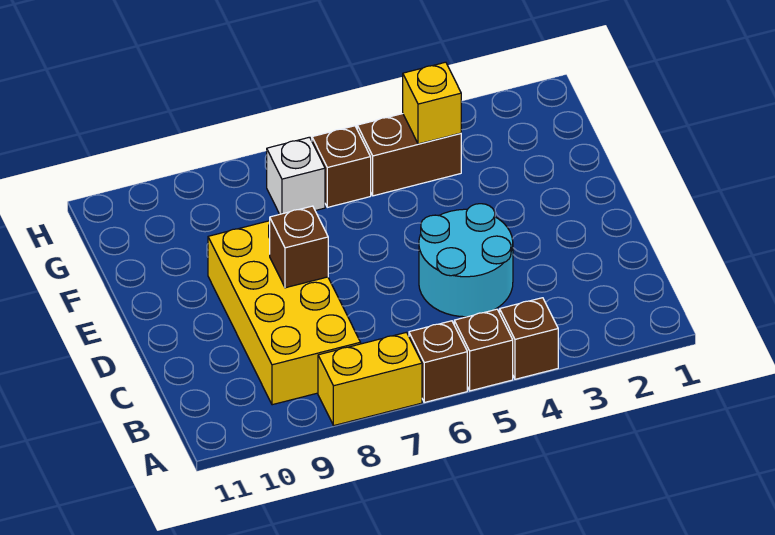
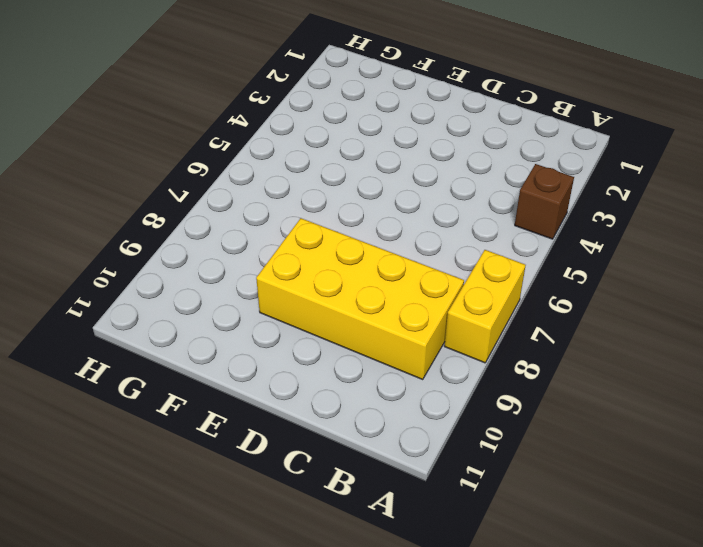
none -> brown brick A5 level 1
none -> brown brick A6 level 1

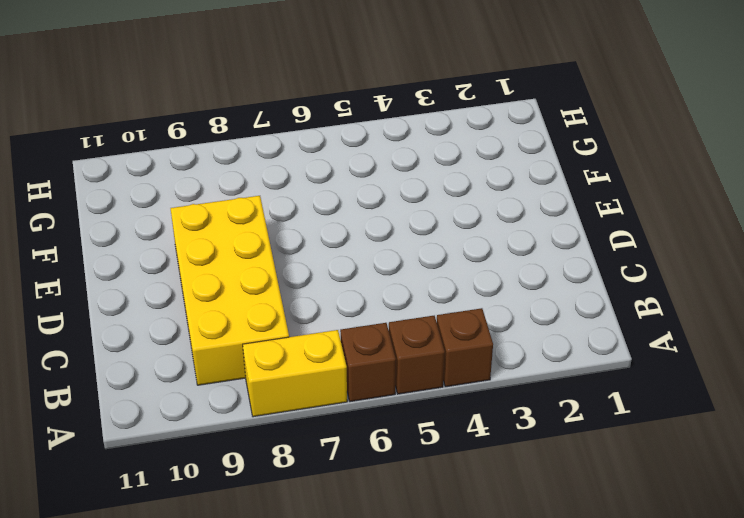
none -> cyan round brick C4:D5 level 1
none -> brown brick G4:G5 level 1

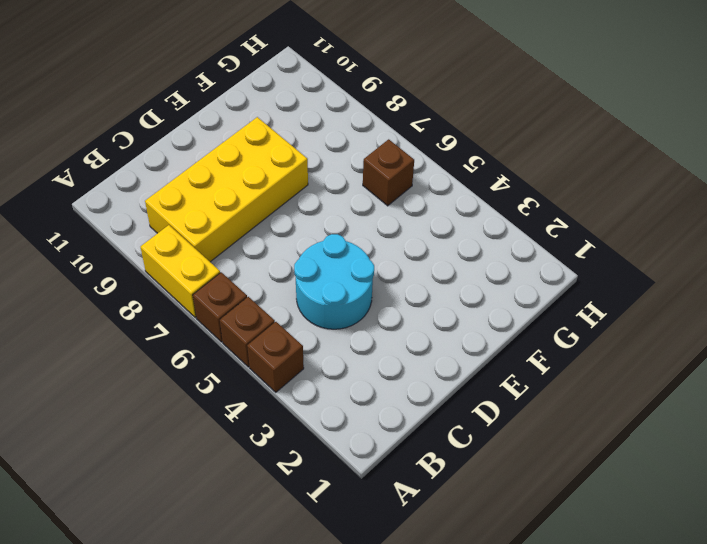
none -> brown brick G4:G5 level 1
none -> white brick G7 level 1

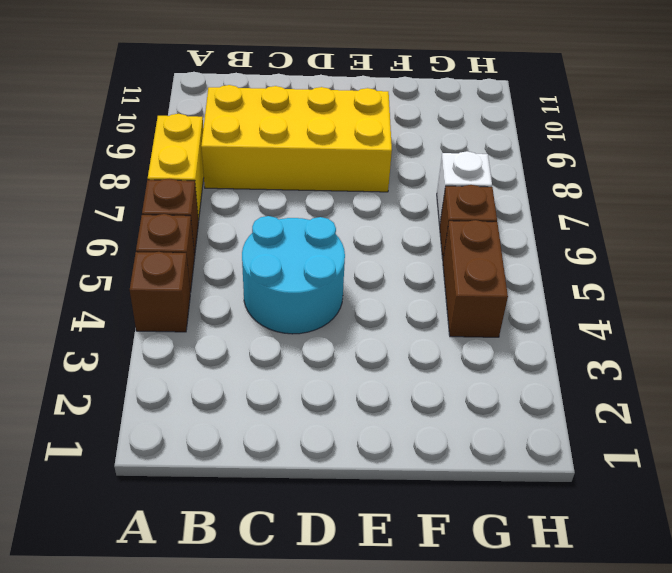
none -> brown brick D8 level 2
none -> yellow brick G4 level 2

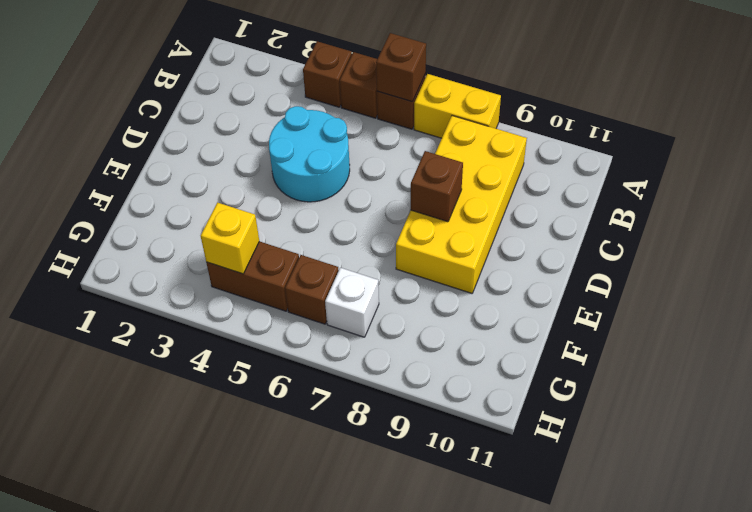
brown brick A6 level 2 -> none

